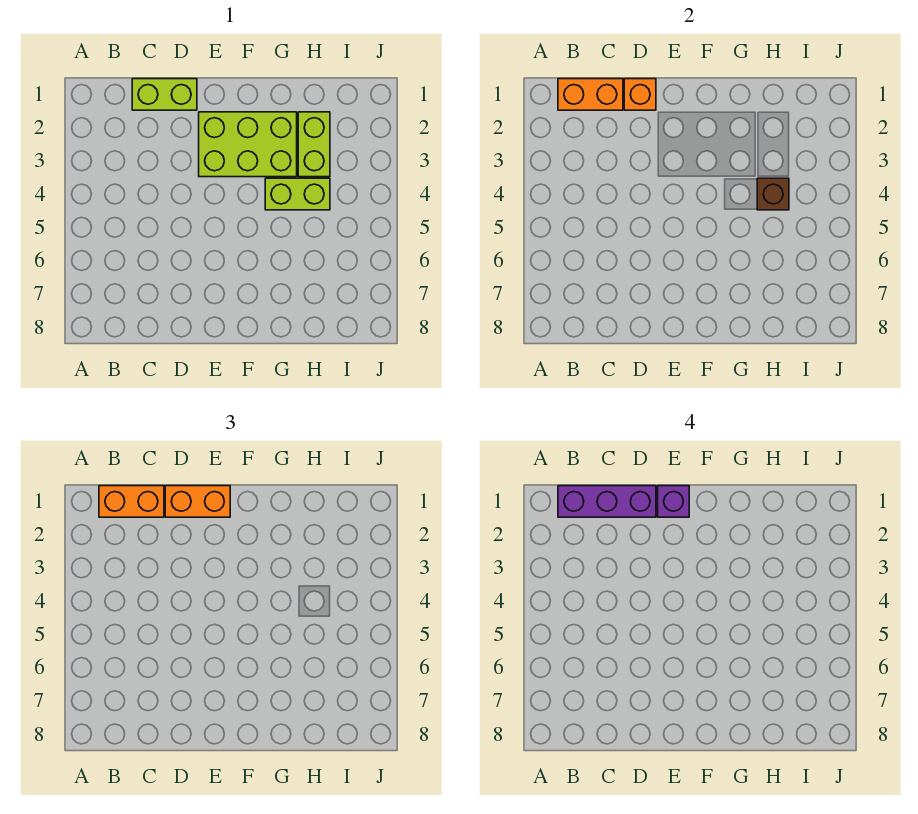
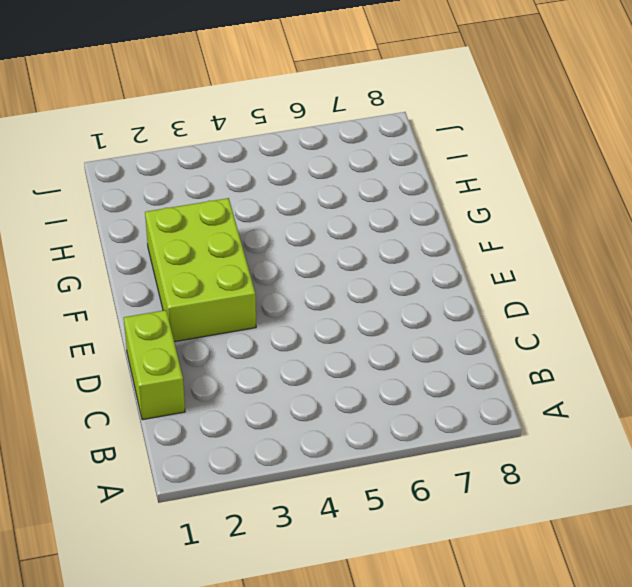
none -> lime brick G4:H4 level 1
none -> lime brick H2:H3 level 1

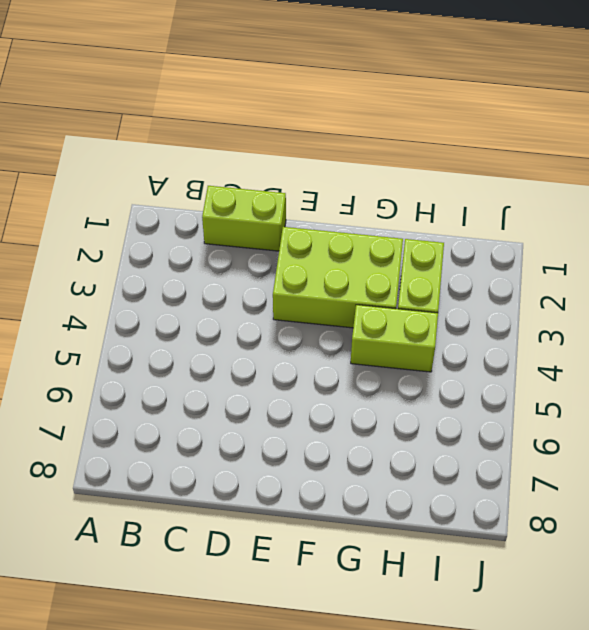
none -> orange brick B1:C1 level 2
none -> orange brick D1 level 2

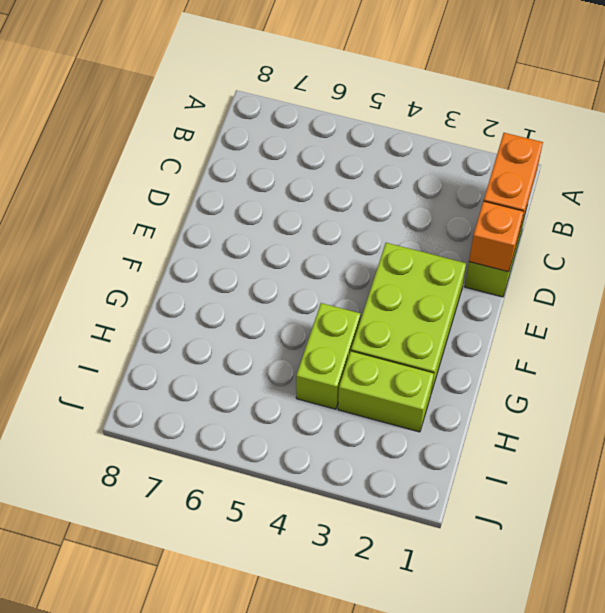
none -> brown brick H4 level 2
none -> orange brick B1:C1 level 3

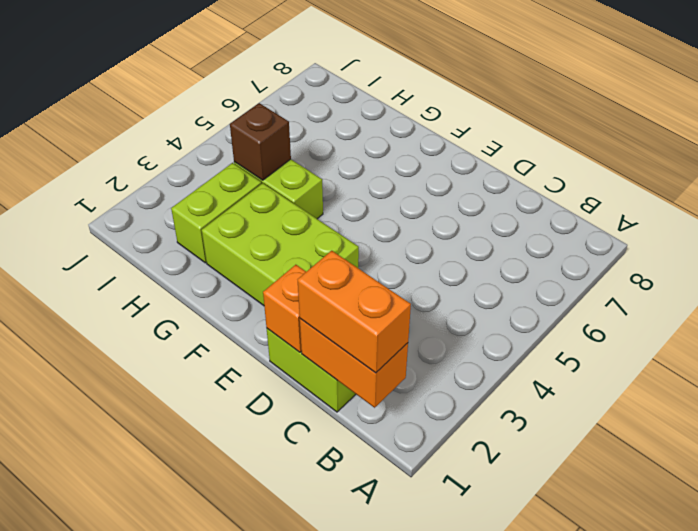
none -> orange brick D1:E1 level 3
none -> purple brick B1:D1 level 4

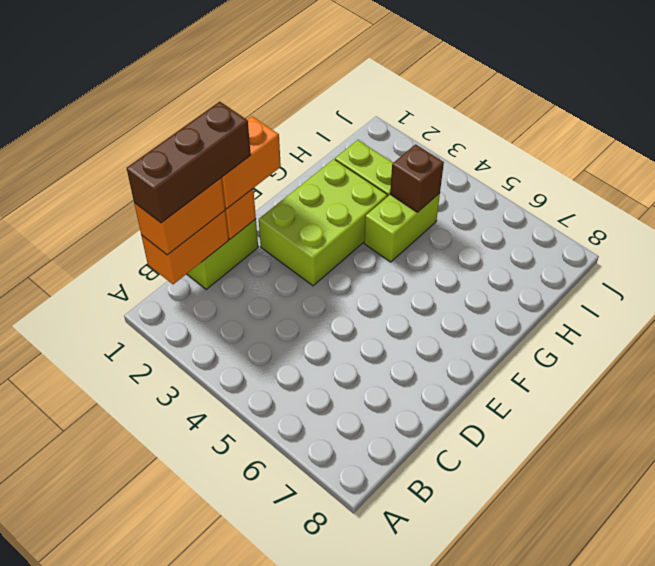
brown brick B1:D1 level 4 -> purple brick B1:D1 level 4
none -> purple brick E1 level 4

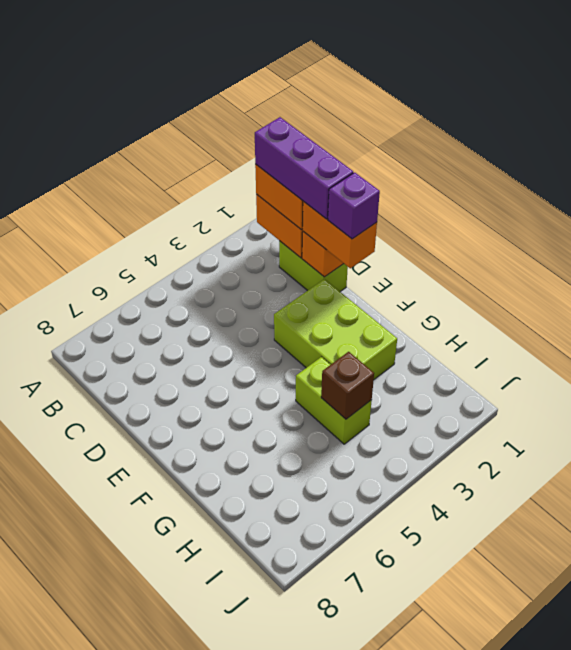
none -> lime brick H2:H3 level 1

